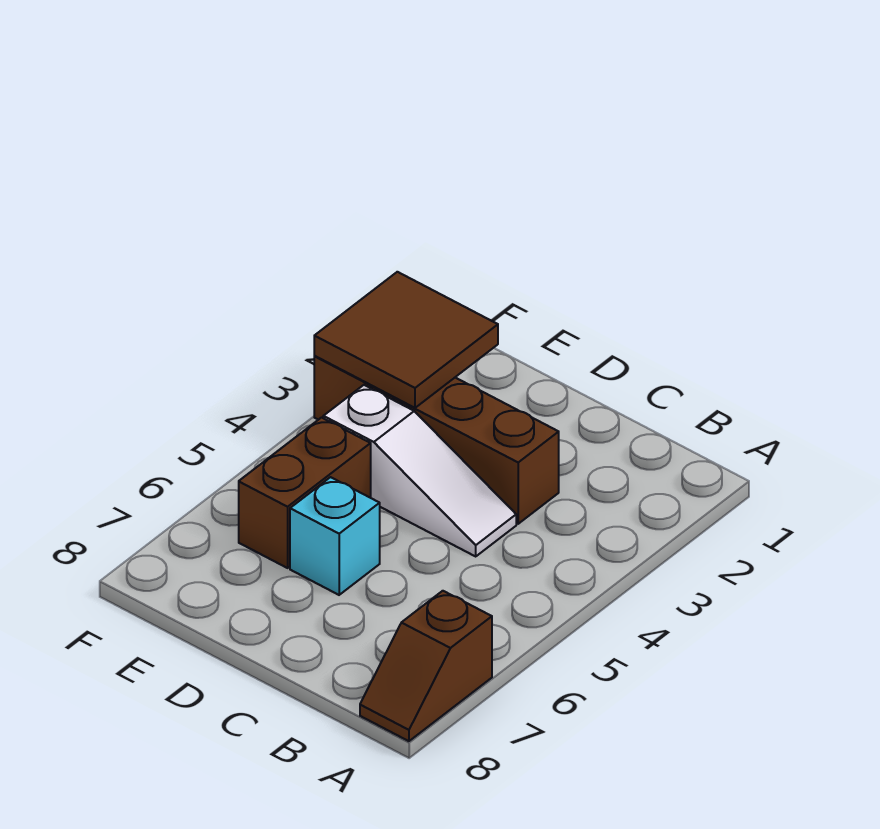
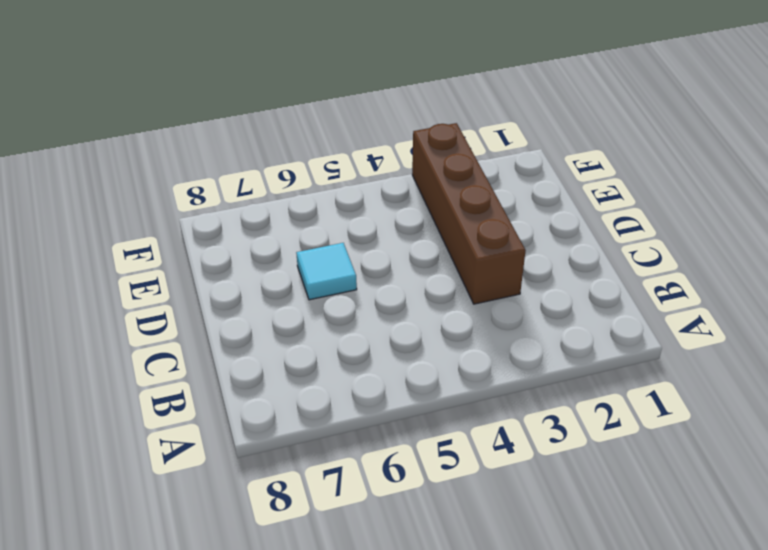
cyan tile D6 level 1 -> cyan brick D6 level 1
none -> brown slope A7:A8 level 1 top 7
none -> white slope C4:E4 level 1 top E

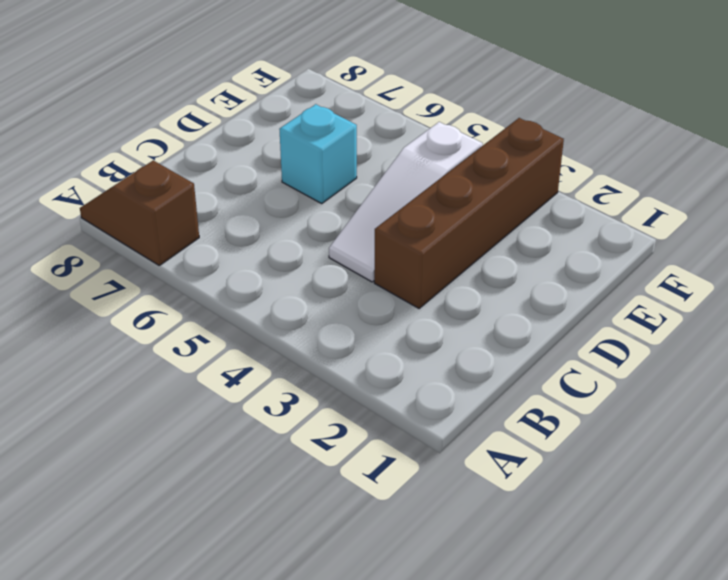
none -> brown brick E5:E6 level 1
none -> brown tile E2:F3 level 2

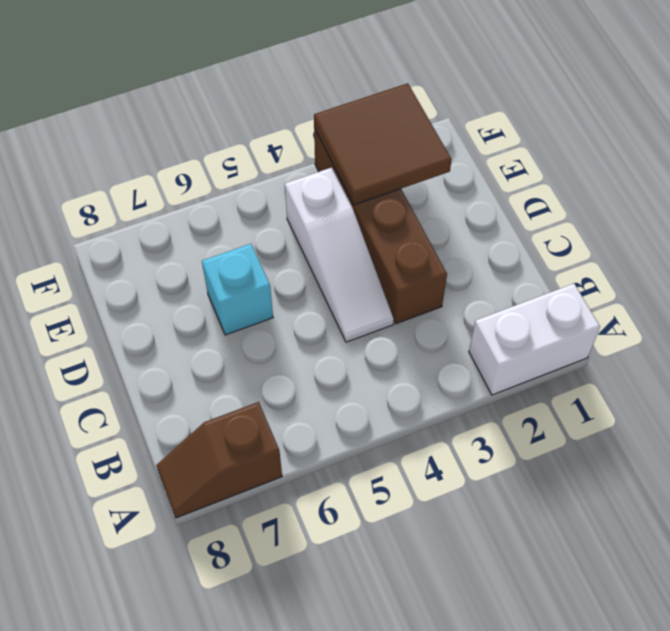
white brick A1:A2 level 1 -> none
none -> brown brick E5:E6 level 1

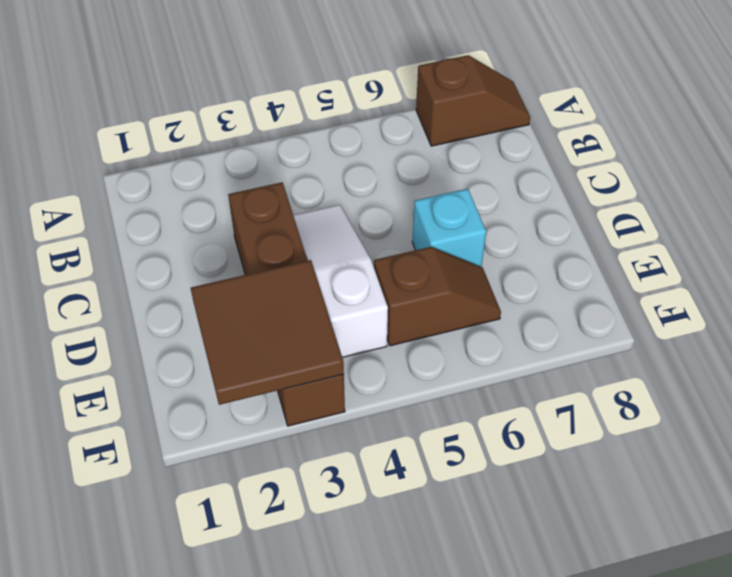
brown slope E5:E6 level 1 top 5 -> brown brick E5:E6 level 1

